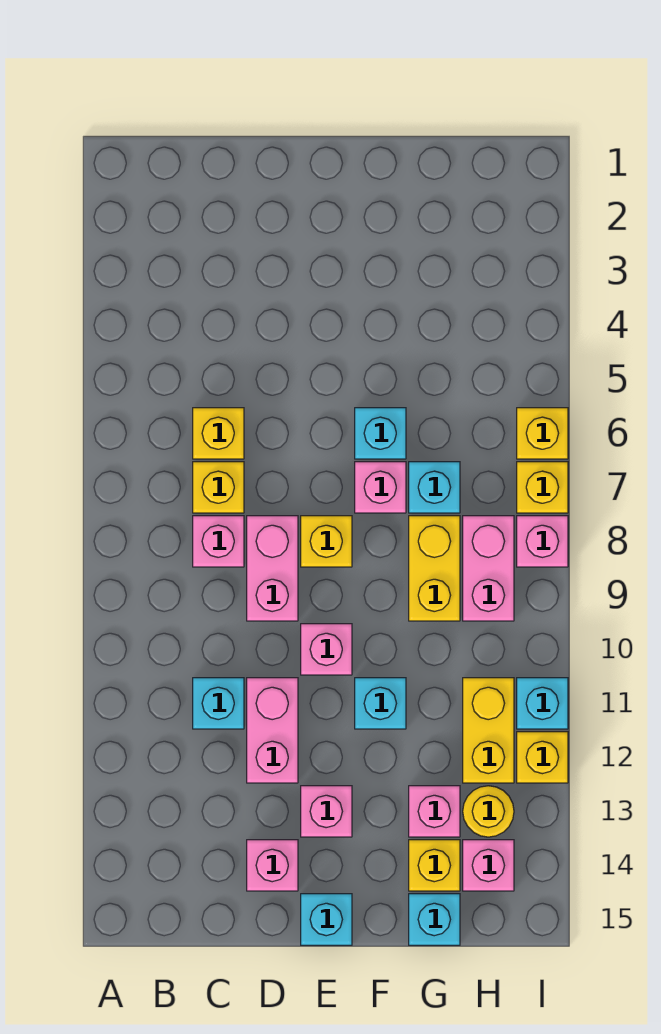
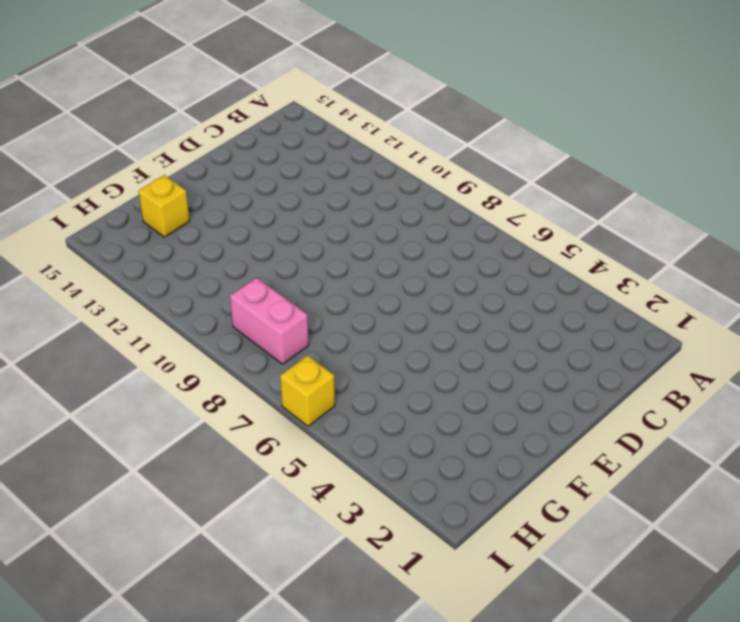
none -> yellow brick C6 level 1
none -> yellow brick C7 level 1
none -> pink brick C8 level 1

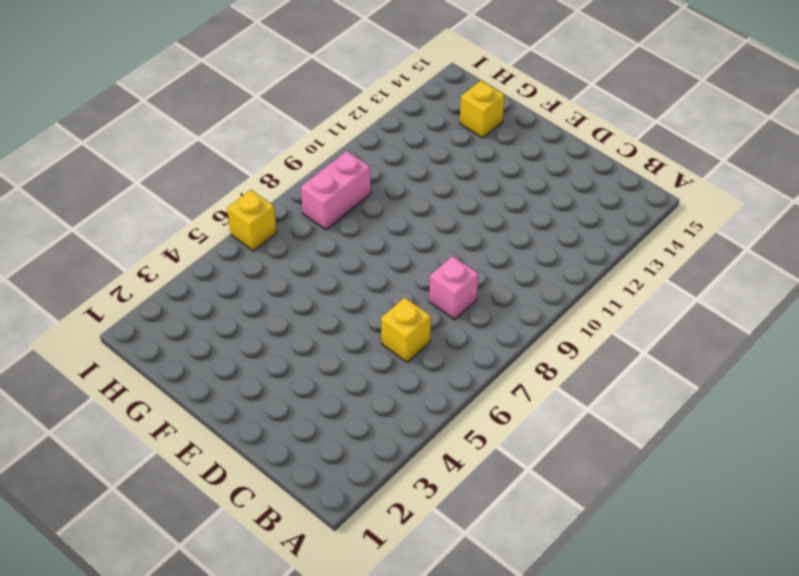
none -> yellow brick C7 level 1
none -> cyan brick C11 level 1
none -> pink brick D8:D9 level 1

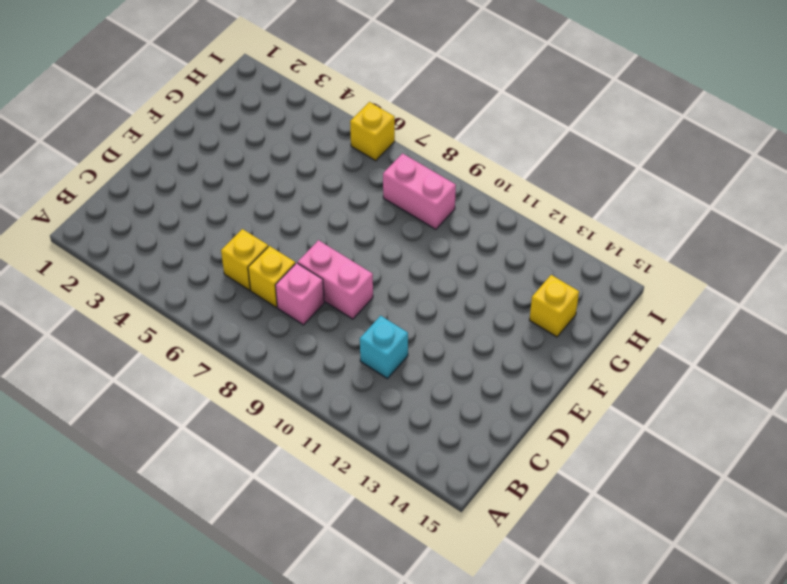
none -> pink brick D11:D12 level 1
none -> pink brick D14 level 1
none -> yellow brick E8 level 1

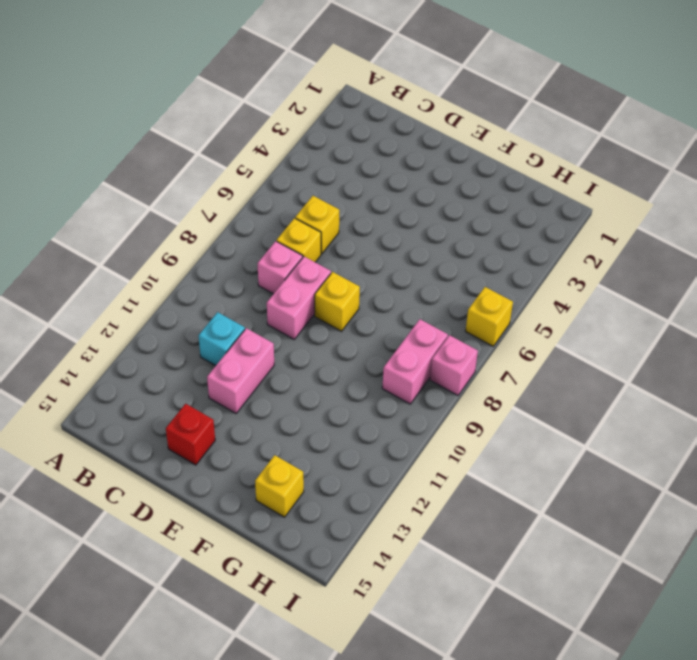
red brick D14 level 1 -> pink brick D14 level 1
none -> pink brick E10 level 1
none -> pink brick E13 level 1
none -> cyan brick E15 level 1

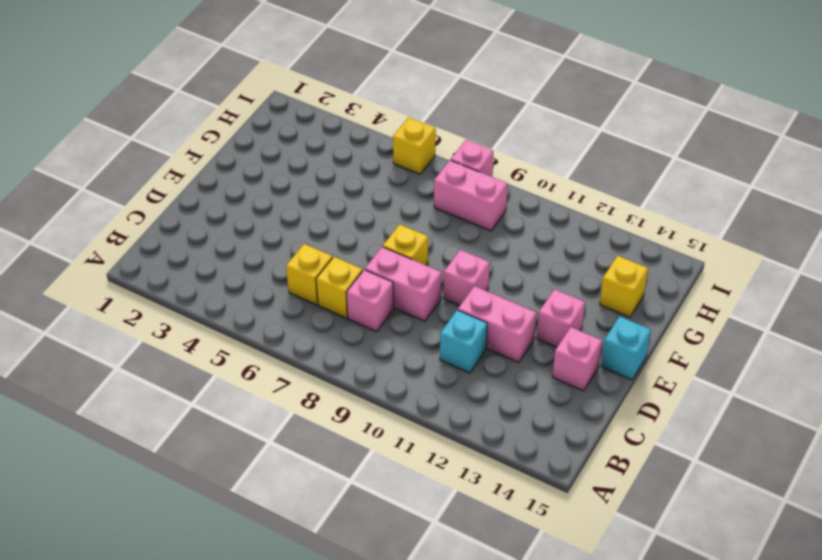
none -> cyan brick F6 level 1
none -> pink brick F7 level 1
none -> cyan brick F11 level 1

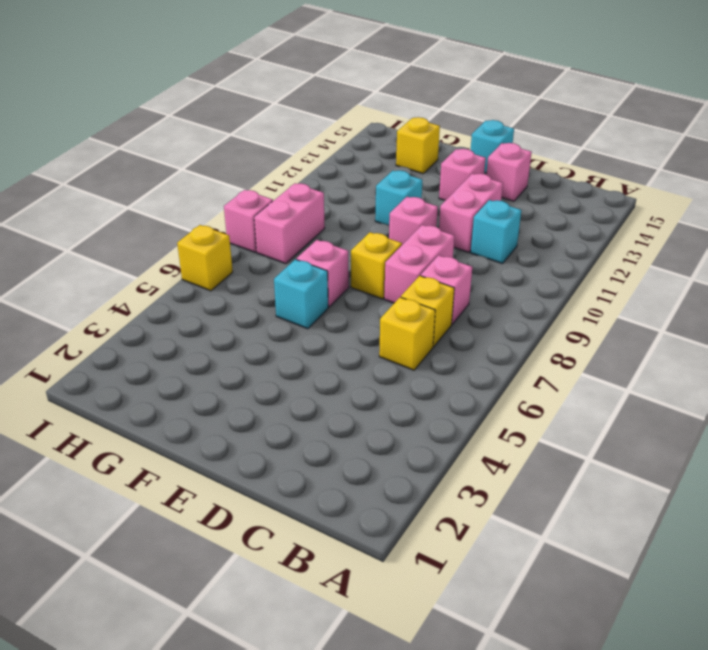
none -> cyan brick G7 level 1
none -> yellow brick G8:G9 level 1
none -> pink brick G13 level 1

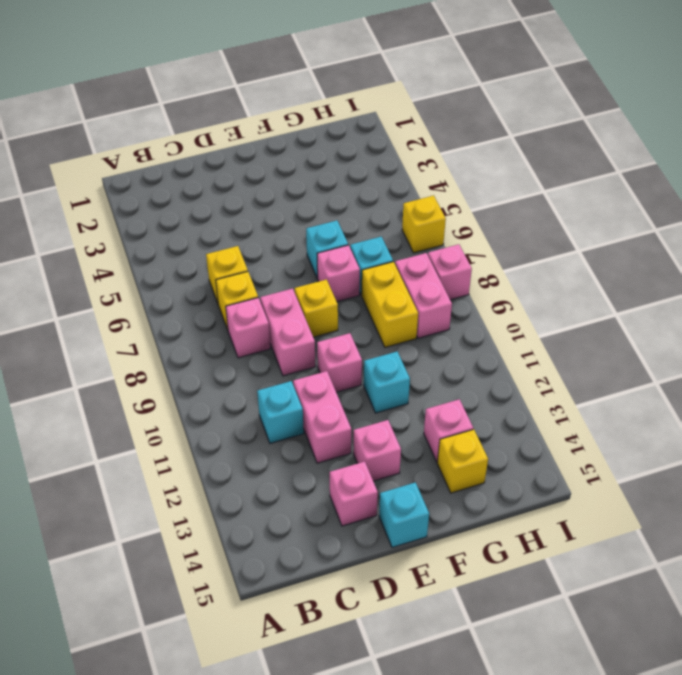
none -> cyan brick G15 level 1
none -> yellow brick H11:H12 level 1
none -> yellow round brick H13 level 1

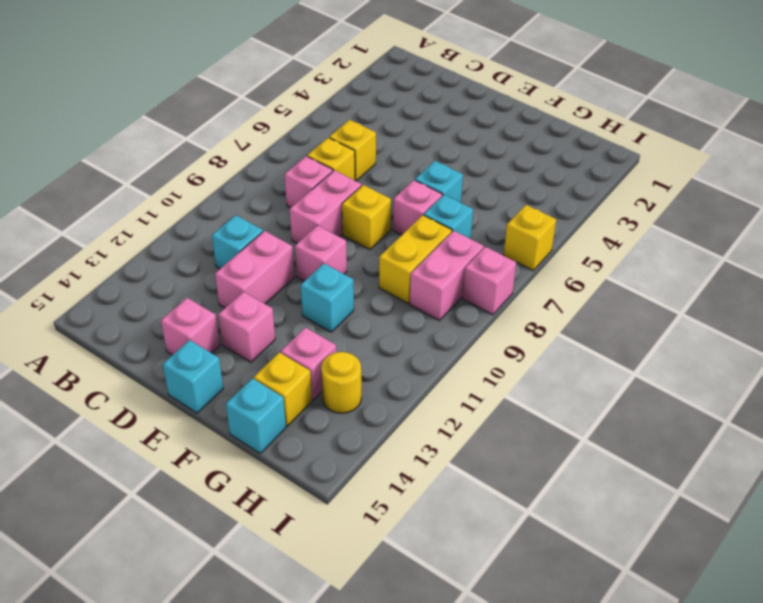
none -> yellow brick H11:H12 level 1
none -> pink brick H14 level 1
none -> yellow brick I7 level 1

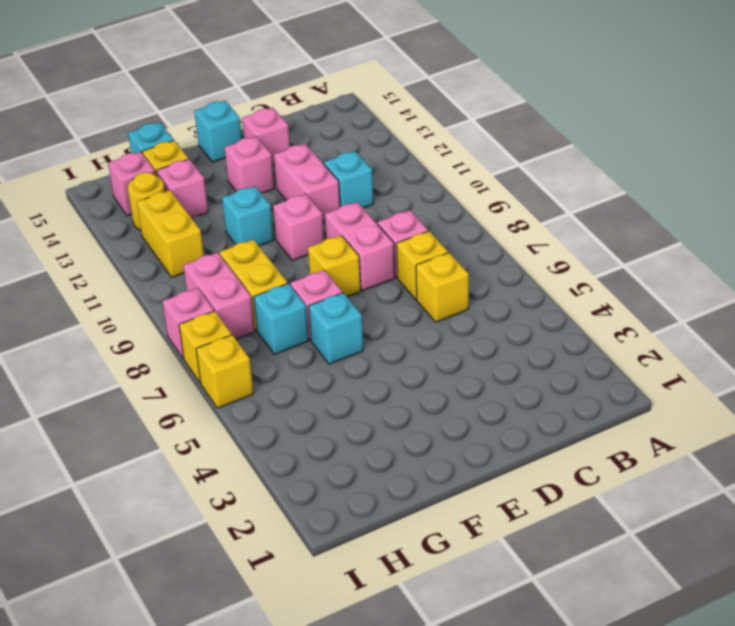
none -> cyan brick I11 level 1
none -> yellow brick I12 level 1

